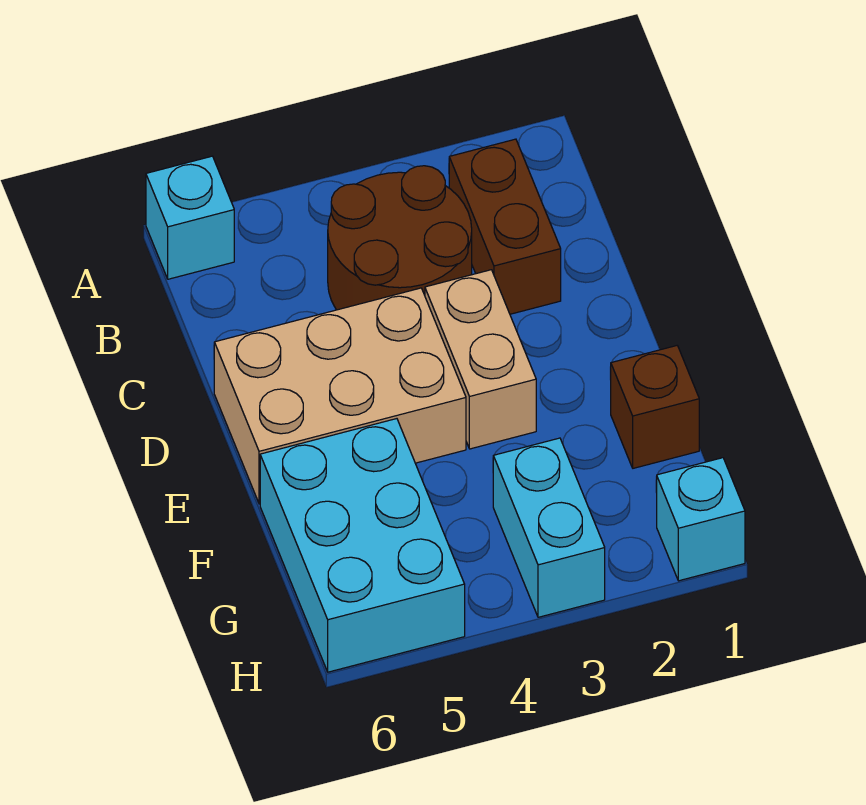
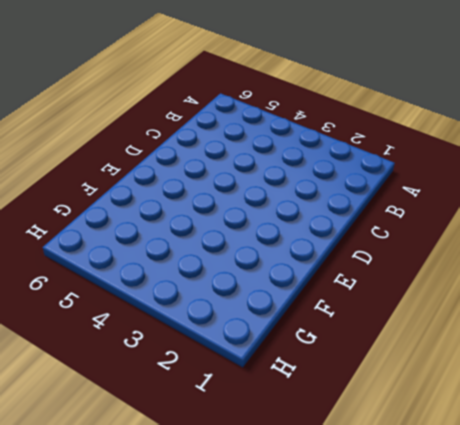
none -> cyan brick A6 level 1
none -> brown brick B2:C2 level 1

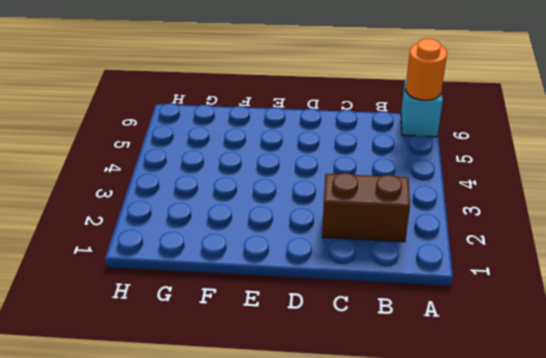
orange round brick A6 level 2 -> none
none -> brown round brick B3:C4 level 1
none -> tan brick D3:E3 level 1

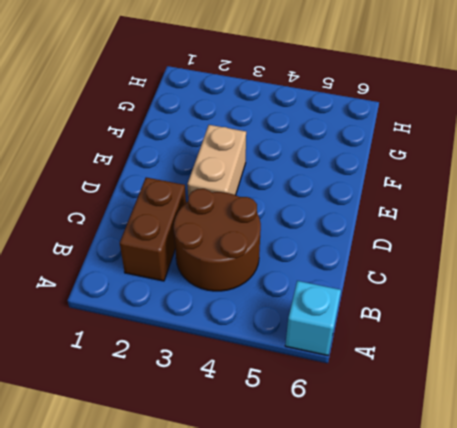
none -> tan brick D4:E6 level 1
none -> brown brick F1 level 1

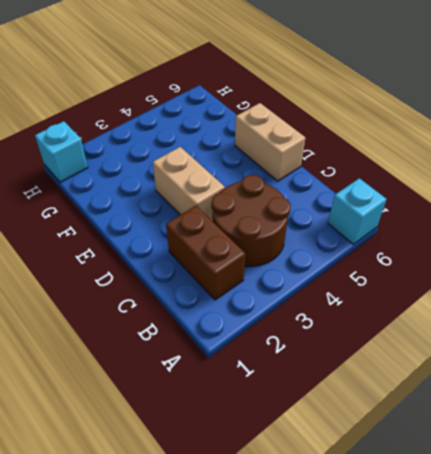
tan brick D6:E6 level 1 -> tan brick D4:E6 level 1
none -> brown brick F1 level 1
none -> cyan brick F5:H6 level 1

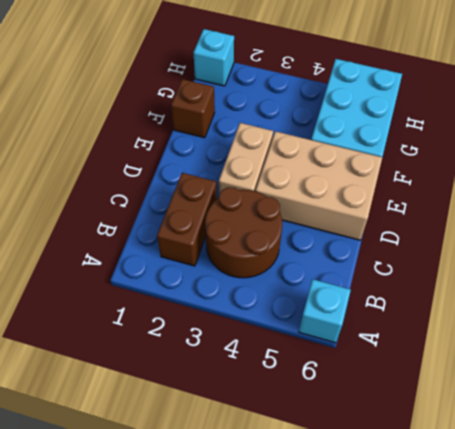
none -> cyan brick G3:H3 level 1

